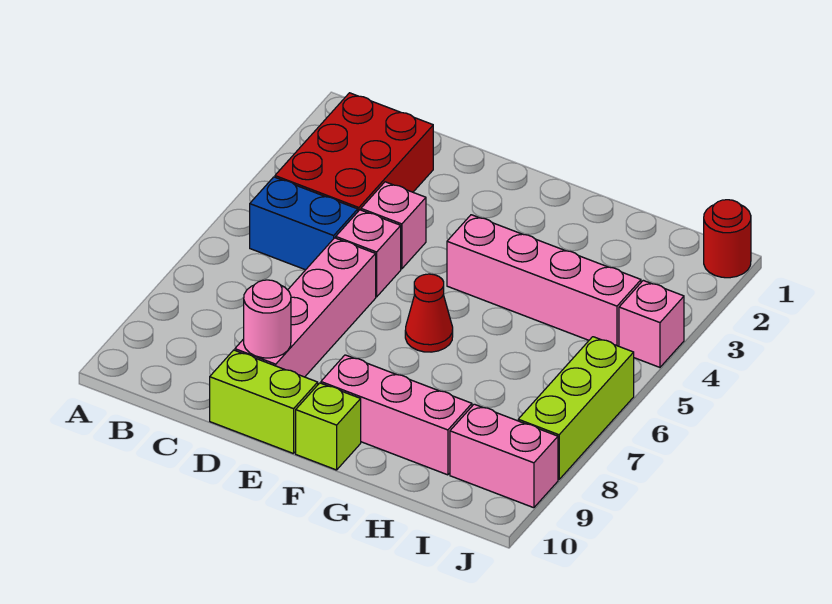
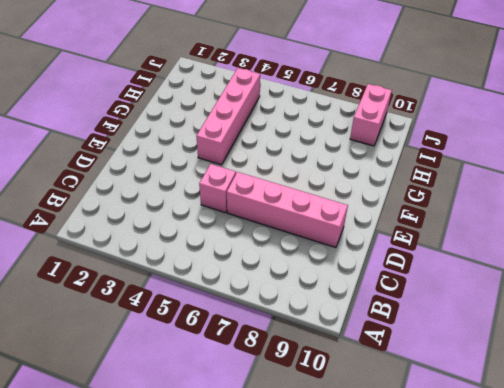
none -> red brick B2:C4 level 1
none -> blue brick B5:C5 level 1
none -> pink brick D4 level 1

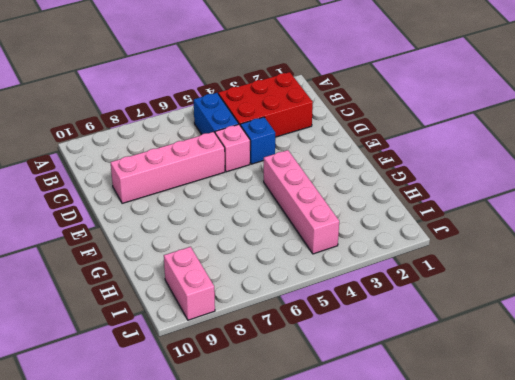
blue brick D4 level 1 -> pink brick D4 level 1
none -> lime brick D10:E10 level 1
none -> red cone F6 level 1
none -> pink brick F9:H9 level 1

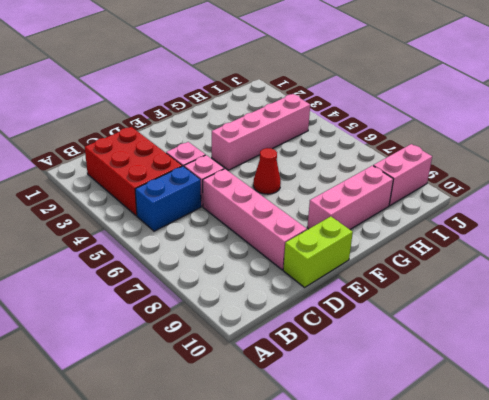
none -> lime brick F10 level 1
none -> red round brick J1 level 1
none -> pink brick J4 level 1

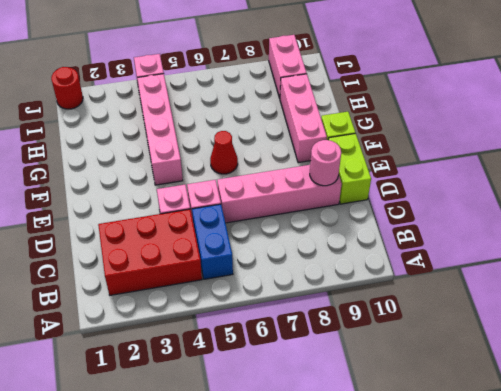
none -> lime brick J6:J8 level 1

